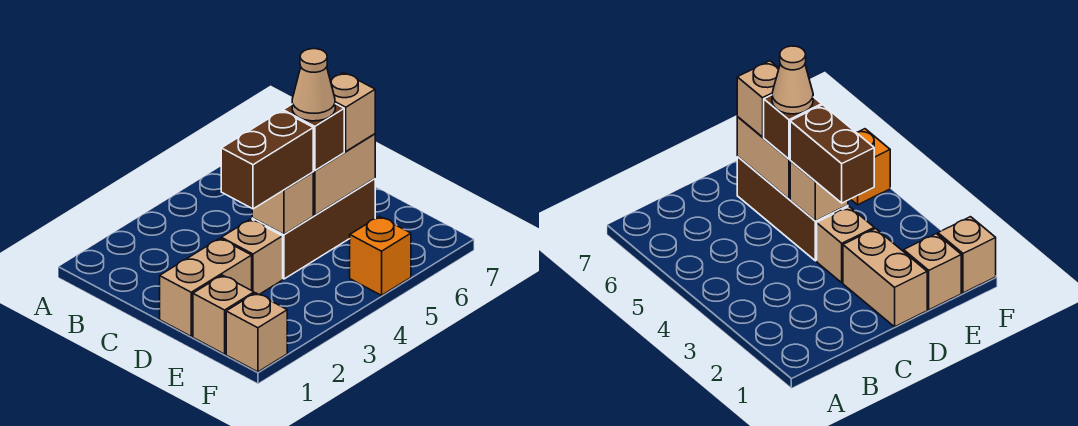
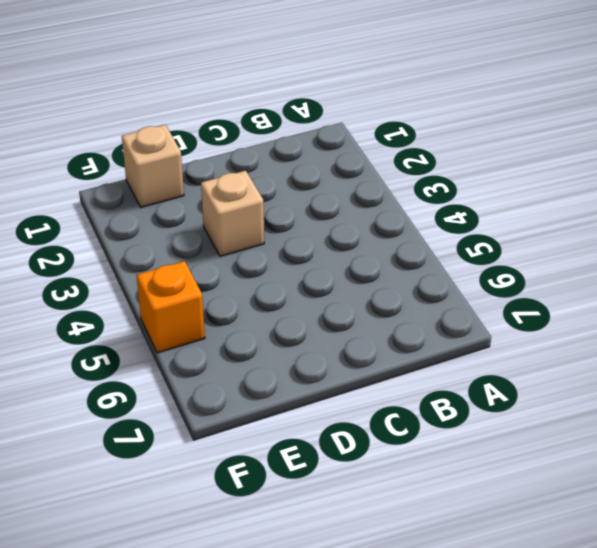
none -> tan brick D1:D2 level 1
none -> brown brick D4:D6 level 1
none -> tan brick F1 level 1

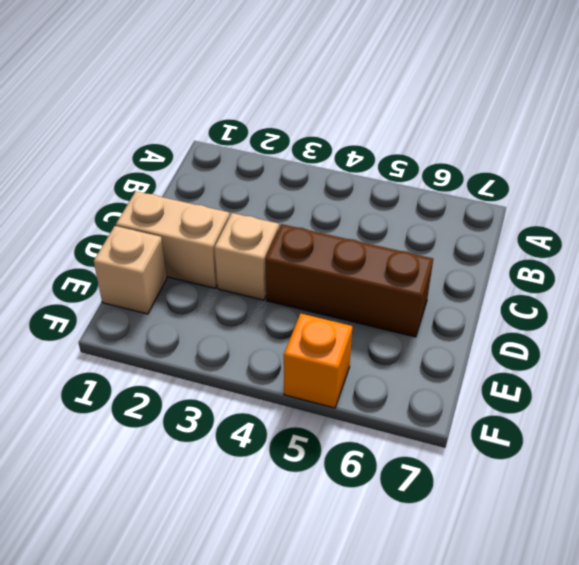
none -> tan brick F1 level 1
none -> tan brick D4 level 2
none -> tan brick D5:D6 level 2

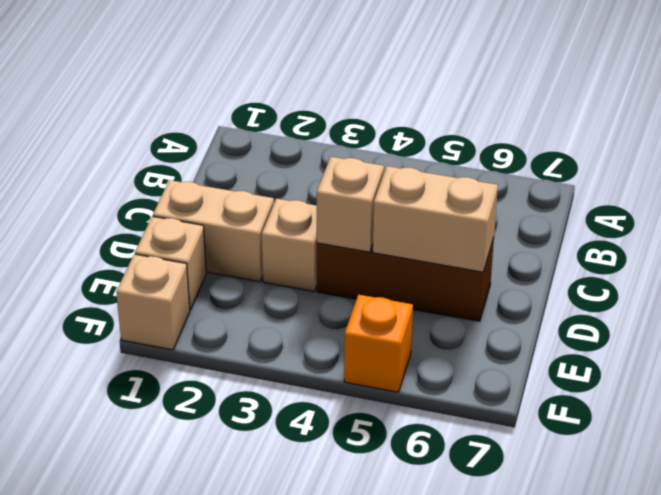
none -> brown brick D3:D4 level 3
none -> brown brick D5 level 3
none -> tan brick D6 level 3

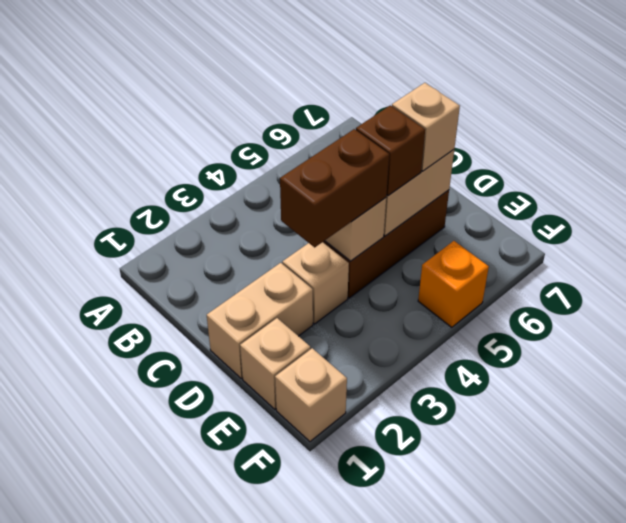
none -> tan cone D5 level 4

